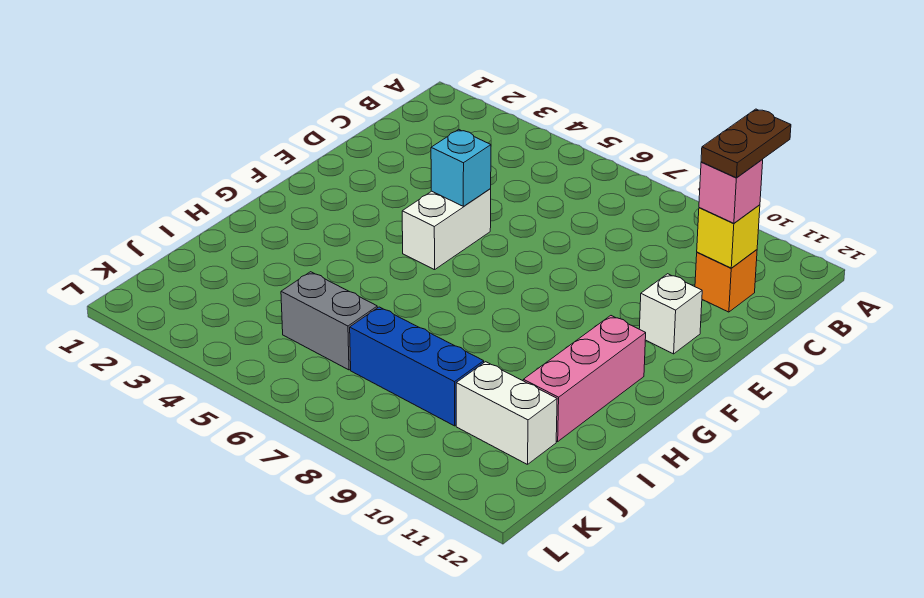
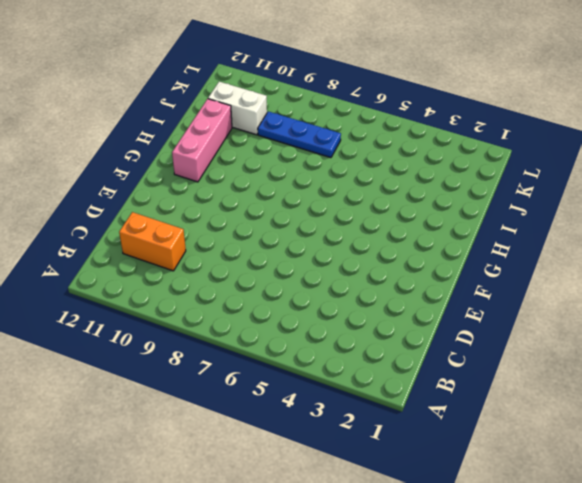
orange brick C10:C11 level 1 -> orange brick C11 level 1
blue plate J7:J9 level 1 -> blue brick J7:J9 level 1
none -> white brick E5:F5 level 1
none -> white brick E11 level 1

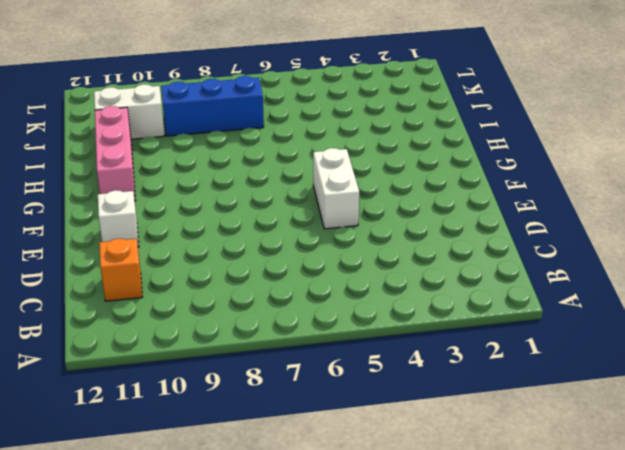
none -> grey brick J5:J6 level 1
none -> yellow brick C11 level 2

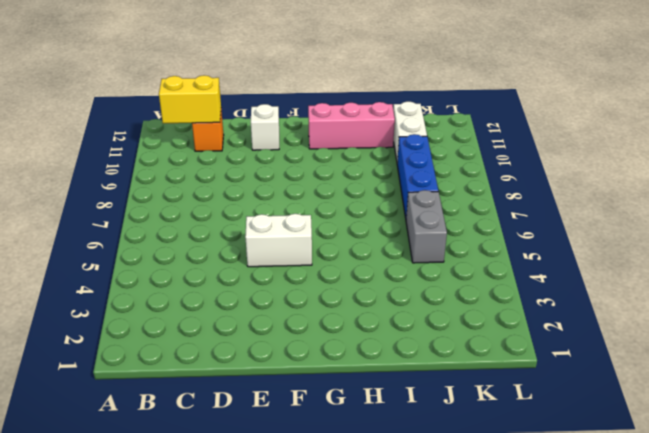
yellow brick B11:C11 level 2 -> yellow brick C11 level 2
none -> cyan brick E5 level 2
none -> pink brick C11 level 3

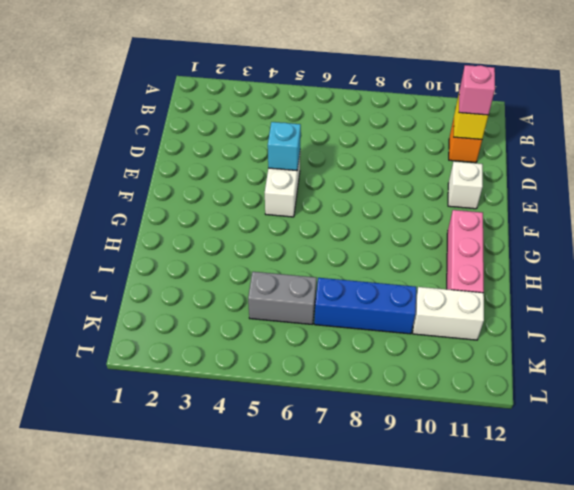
none -> brown plate B11:C11 level 4

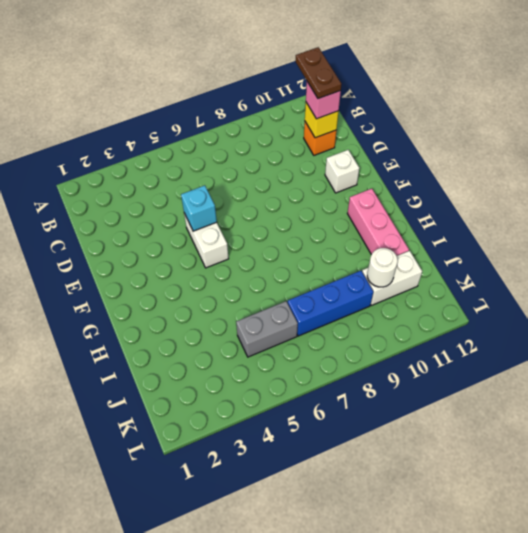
white round brick J10 level 2 -> none

